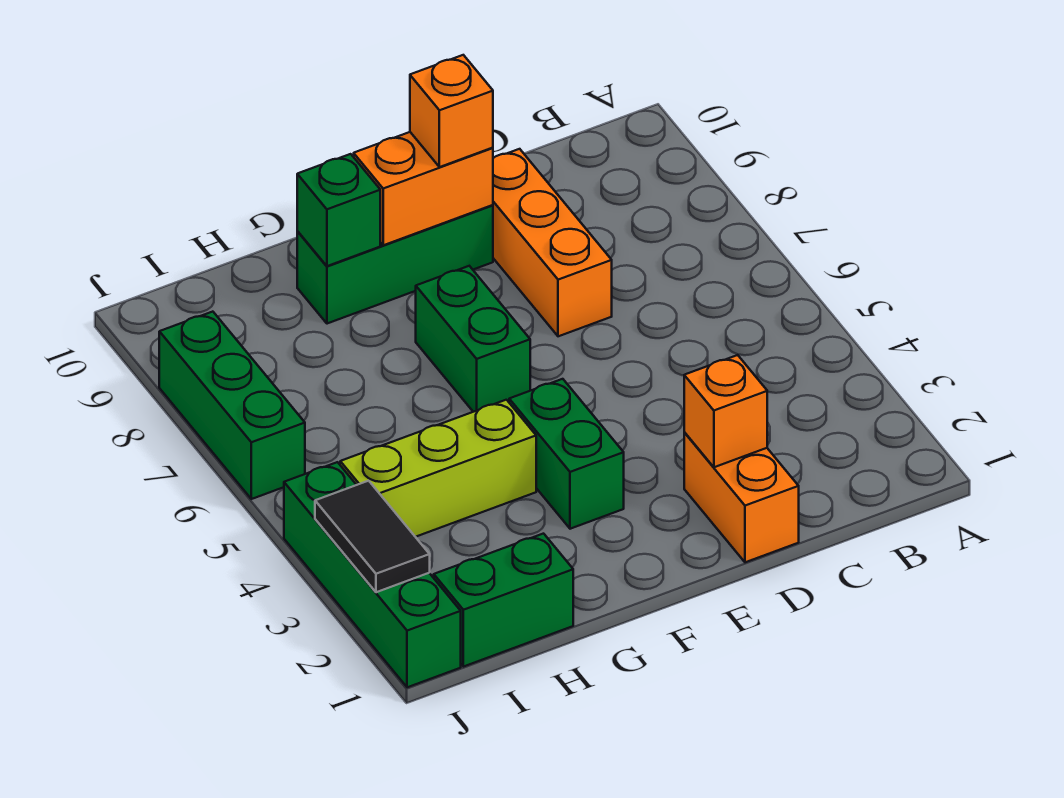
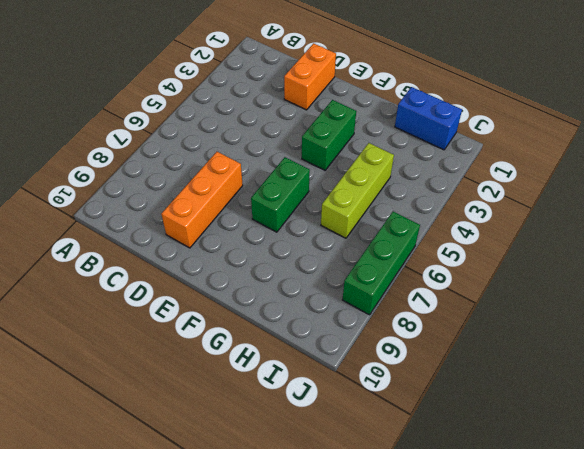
blue brick H1:I1 level 1 -> green brick H1:I1 level 1
lime brick H4:H6 level 1 -> lime brick G4:I4 level 1
none -> green brick E9:G9 level 1
none -> green brick J1:J4 level 1
none -> orange brick D2 level 2

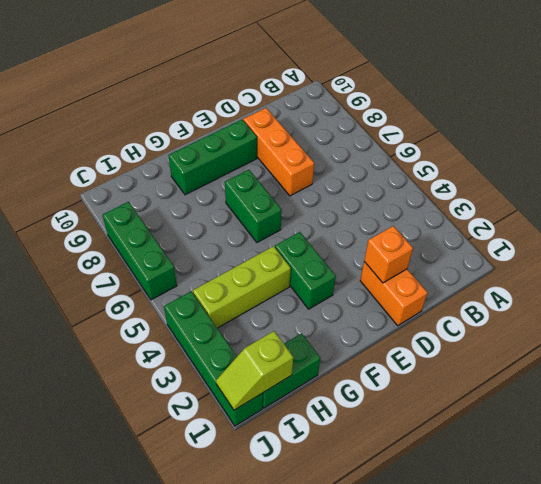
lime slope I1:J1 level 2 top I -> none
none -> orange brick E9:F9 level 2
none -> green brick G9 level 2
none -> black tile J2:J3 level 2

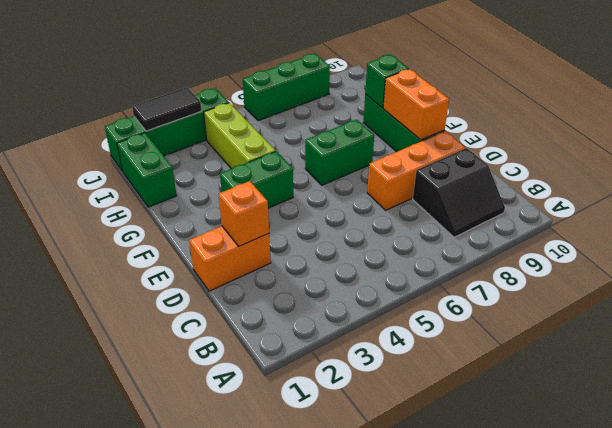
black slope B8:C9 level 1 top C -> none
none -> orange brick E9 level 3

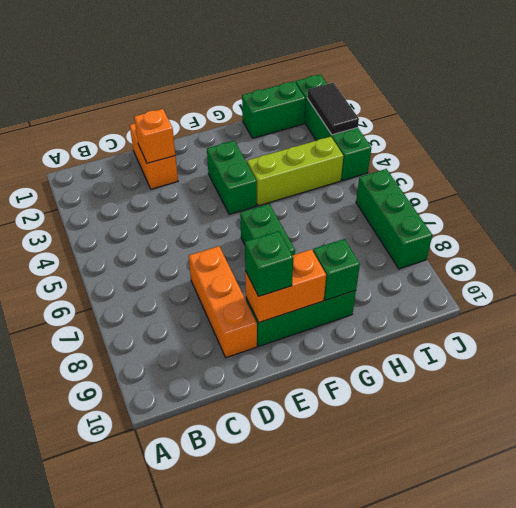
green brick E9 level 3 -> orange brick E9 level 3

